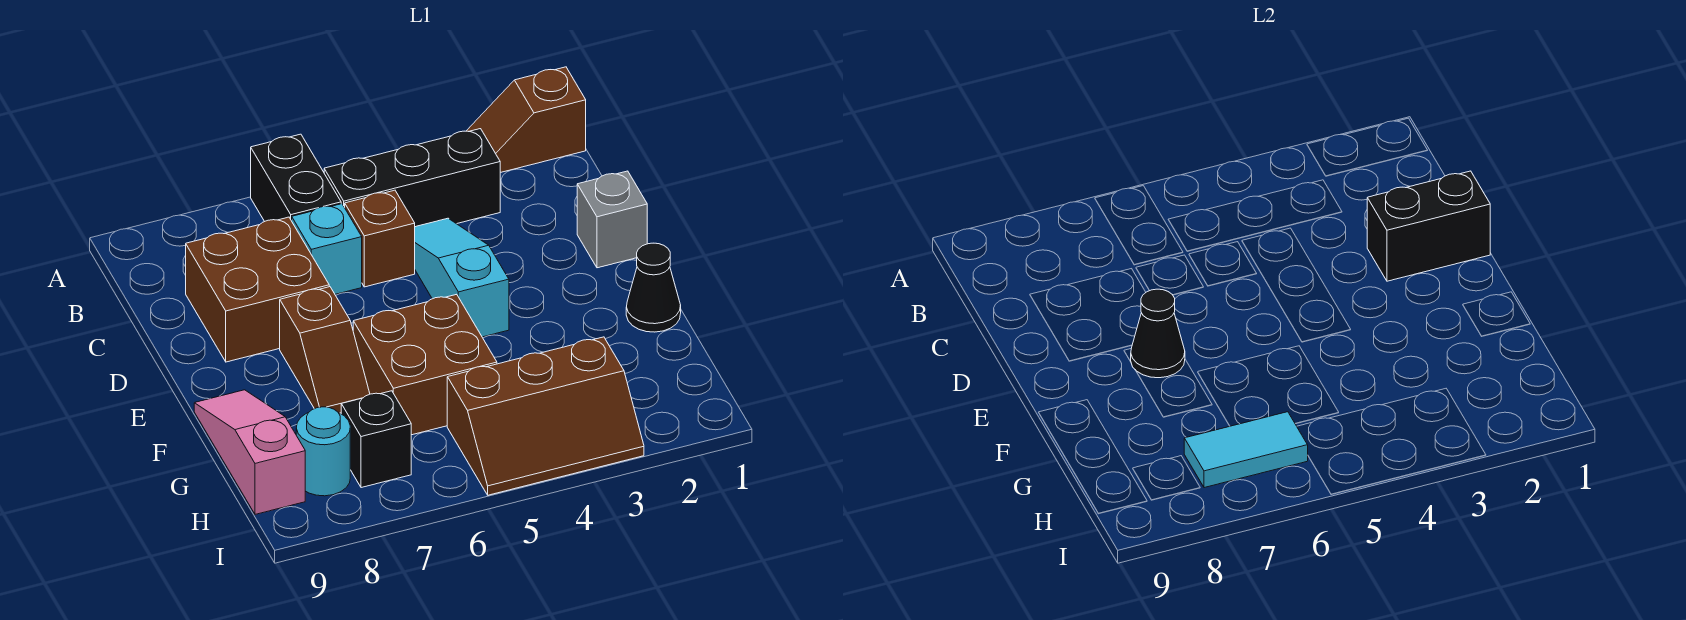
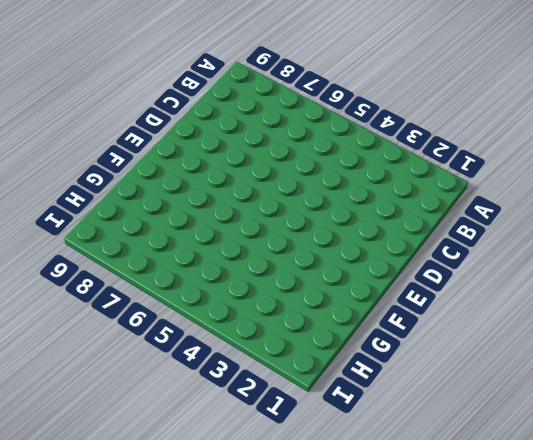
none -> brown slope A1:A2 level 1 top 1
none -> black brick A6:B6 level 1
none -> black brick B3:B5 level 1

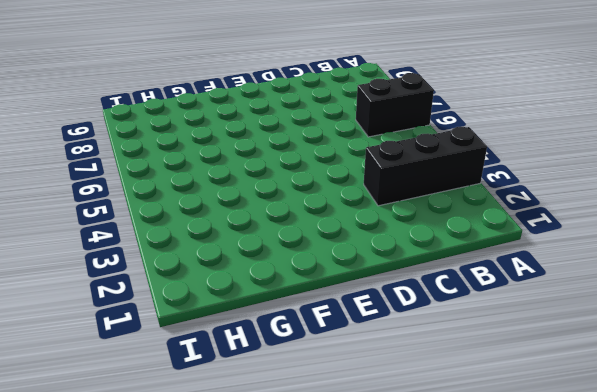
black brick A3:C3 level 1 -> black brick B3:B5 level 1
none -> brown slope A1:A2 level 1 top 1
none -> cyan slope C4:E4 level 1 top E
none -> brown brick C5 level 1

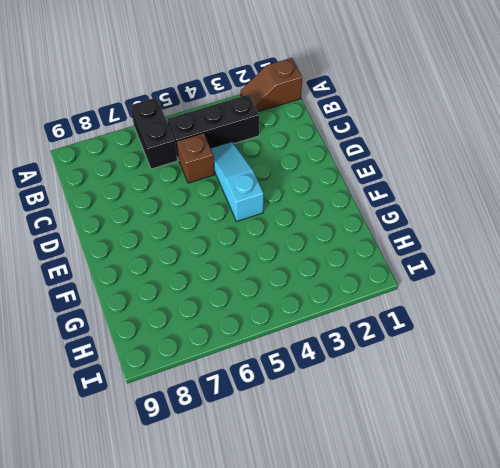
none -> cyan brick C6 level 1
none -> brown brick C7:D8 level 1
none -> grey brick D1 level 1

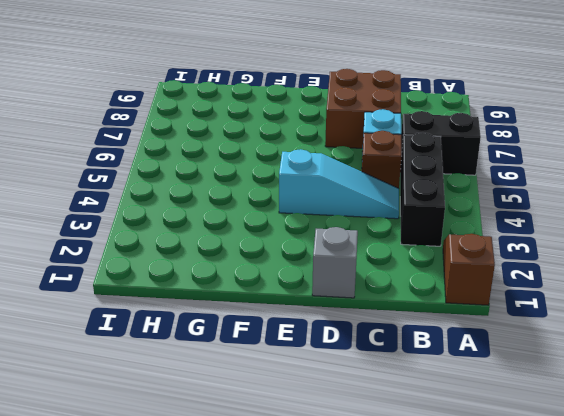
none -> brown slope E7:F7 level 1 top E
none -> black cone F1 level 1
none -> brown brick F5:G6 level 1

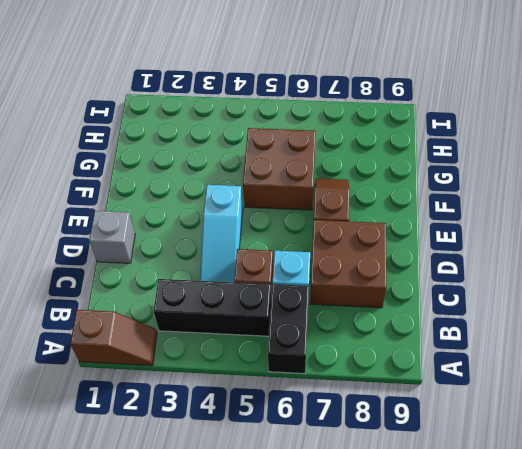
none -> black cone F1 level 1
none -> pink slope F9:H9 level 1 top H
none -> brown slope H3:I5 level 1 top H

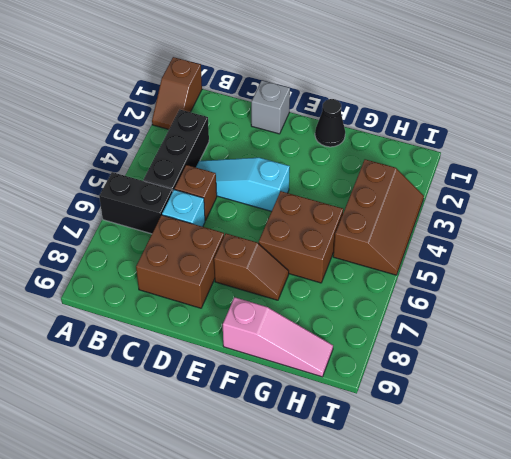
pink slope F9:H9 level 1 top F -> pink slope F9:H9 level 1 top H
none -> black brick H7 level 1
none -> cyan round brick H8 level 1
none -> black brick D1:D2 level 2

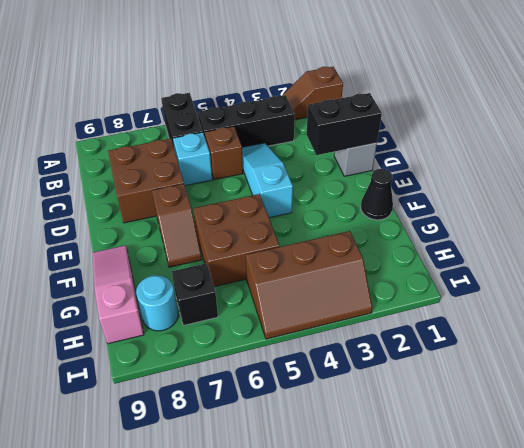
none -> black cone E7 level 2
none -> cyan tile H6:H7 level 2

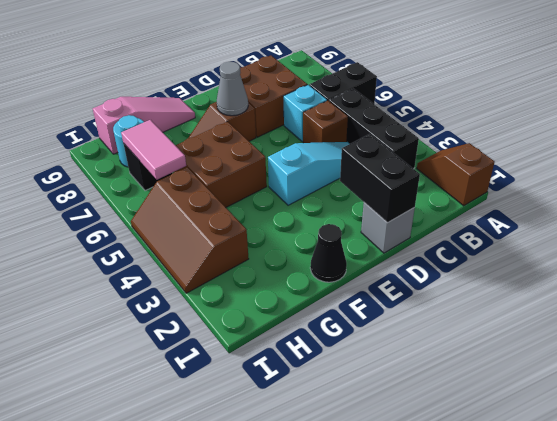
grey cone E7 level 2 -> black cone E7 level 2
pink tile H6:H7 level 2 -> cyan tile H6:H7 level 2

